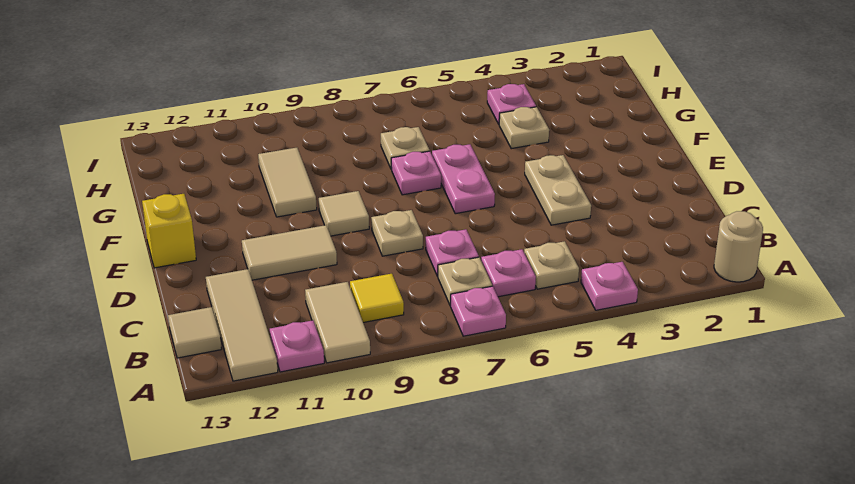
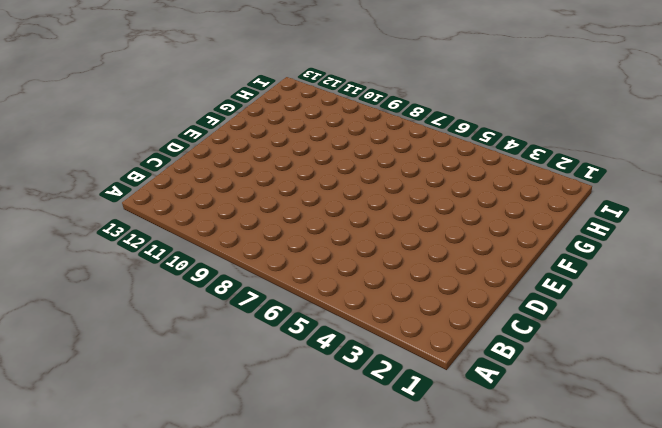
none -> tan round brick A1 level 1
none -> pink plate A4 level 1
none -> pink plate A7 level 1

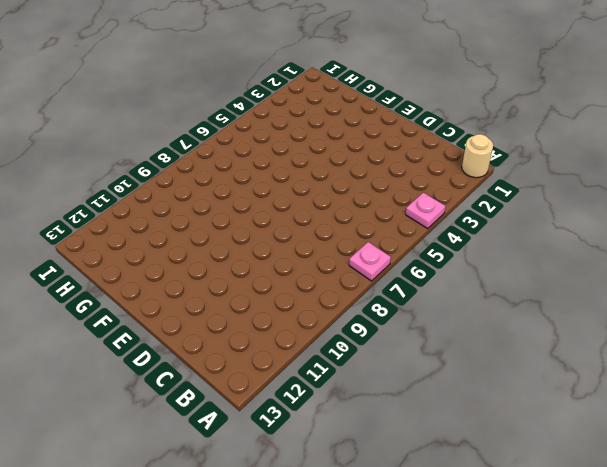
none -> tan tile A10:B10 level 1
none -> pink plate A11 level 1
none -> tan tile A12:C12 level 1

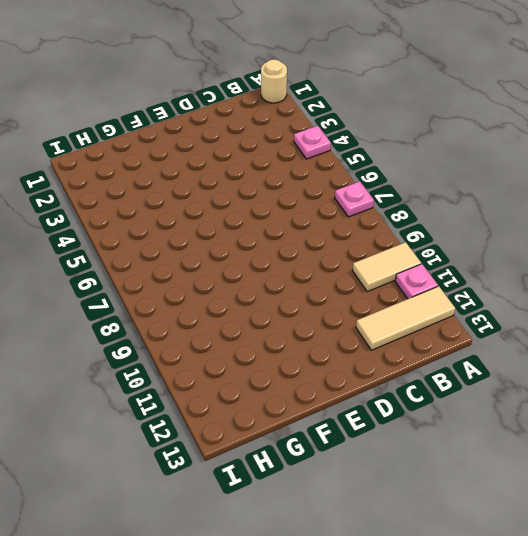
none -> tan plate B5 level 1
none -> pink plate B6 level 1
none -> tan plate B7 level 1

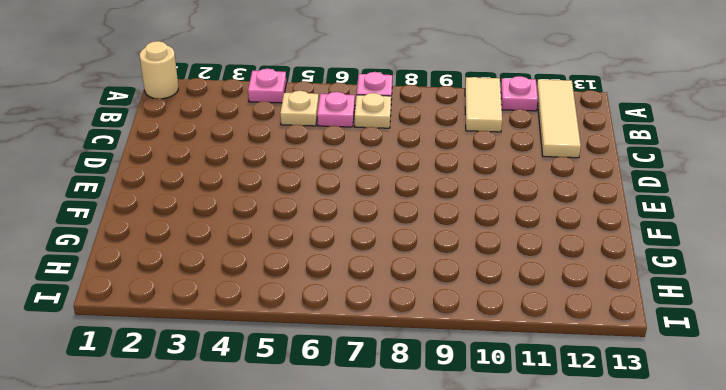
none -> yellow tile B9 level 1
none -> tan tile B13 level 1
none -> pink plate C7 level 1

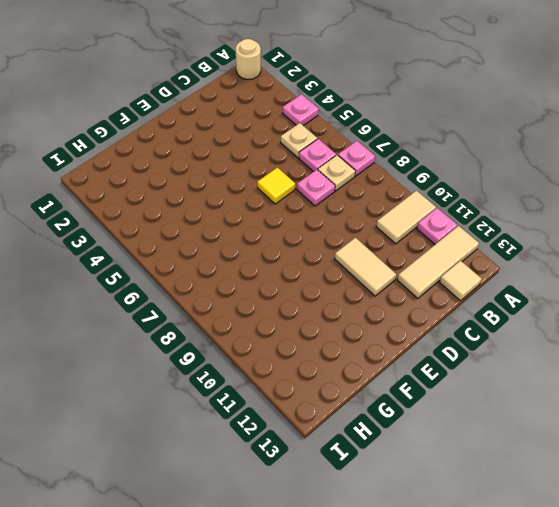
yellow tile D6 level 1 -> yellow tile B9 level 1
none -> tan plate D4:E4 level 1
none -> tan plate D8 level 1
none -> pink plate E6:F6 level 1

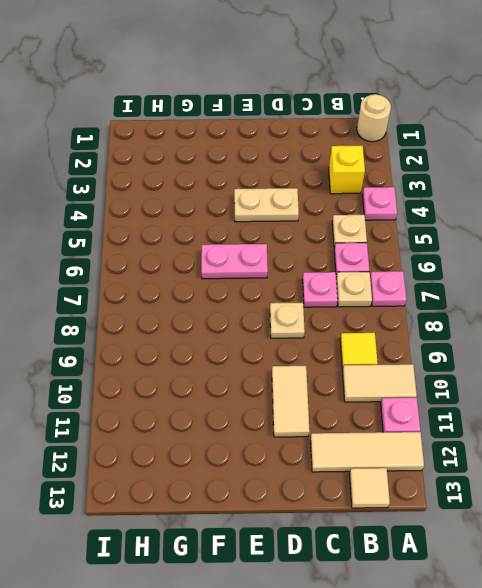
yellow brick B3 level 1 -> yellow brick E13 level 1
none -> tan tile E9 level 1
none -> pink plate F7 level 1
none -> tan tile F10:G10 level 1

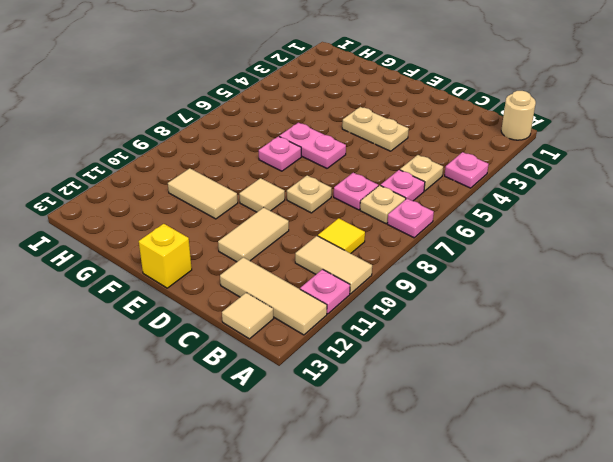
none -> tan plate G4 level 1
none -> tan plate G7 level 1
none -> pink plate H4 level 1

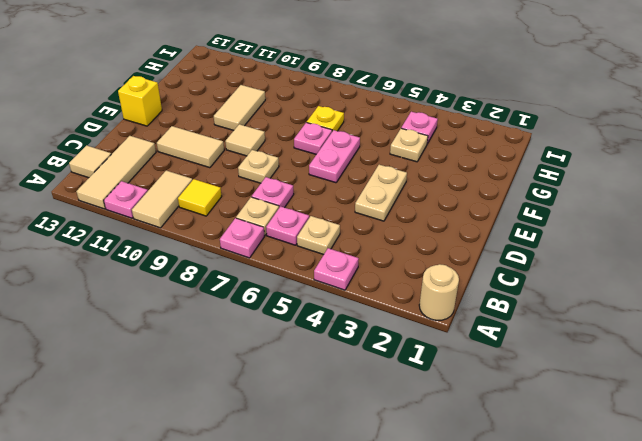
yellow plate G7 level 1 -> tan plate G7 level 1

